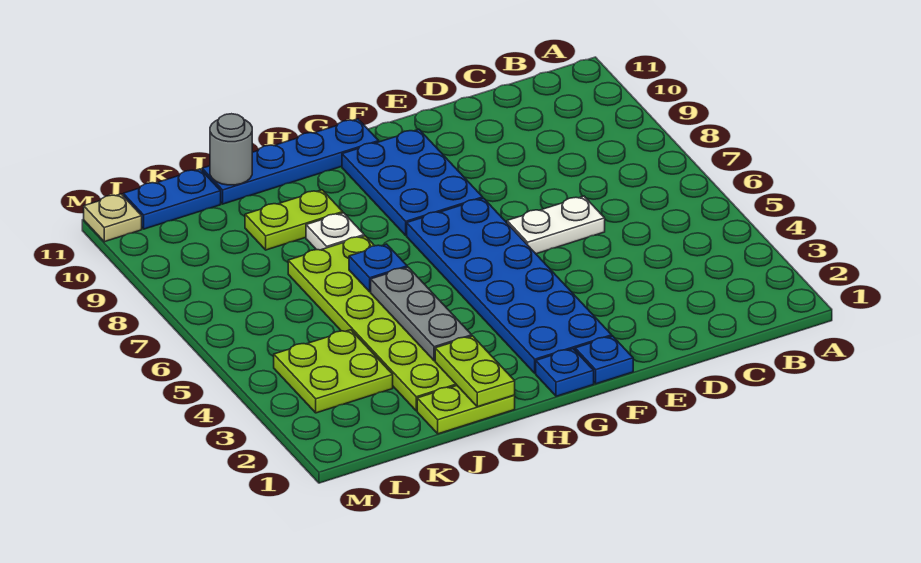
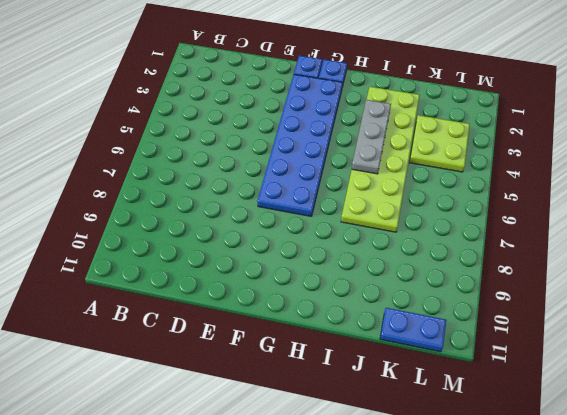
none -> white plate D6:E6 level 1
none -> blue plate F8:G10 level 1
none -> blue plate G11:J11 level 1

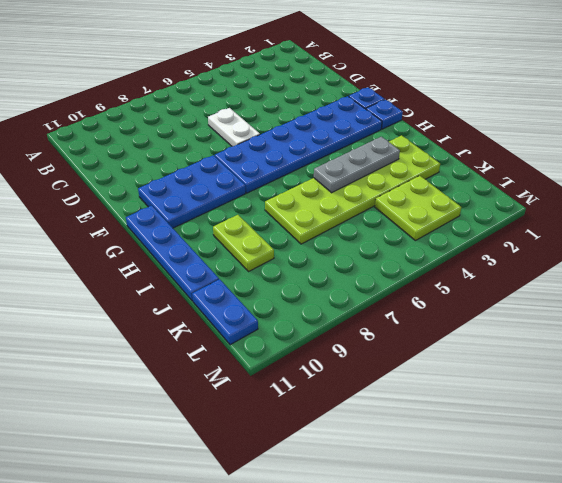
none -> lime plate I1:J1 level 1
none -> white plate I8 level 1
none -> tan plate M11 level 1

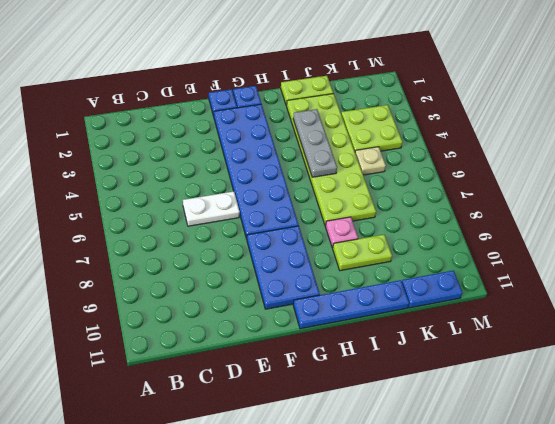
pink plate I8 level 1 -> white plate I8 level 1
tan plate K5 level 1 -> tan plate M11 level 1
none -> lime plate I1:I2 level 2
none -> blue plate I6 level 2
none -> grey round brick J11 level 2

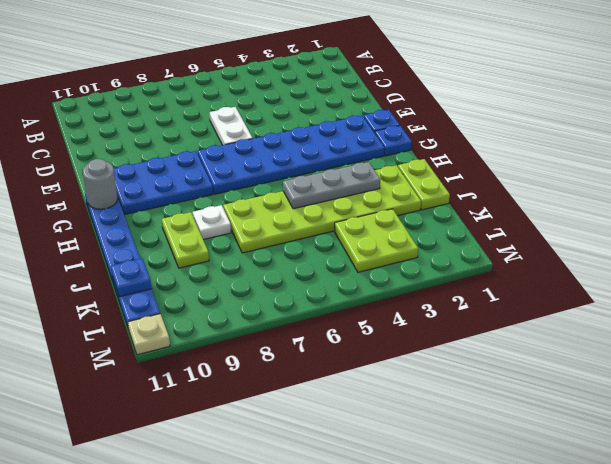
grey round brick G11 level 2 -> grey round brick J11 level 2
blue plate K11 level 2 -> blue plate I6 level 2
none -> lime plate I1:I2 level 2

